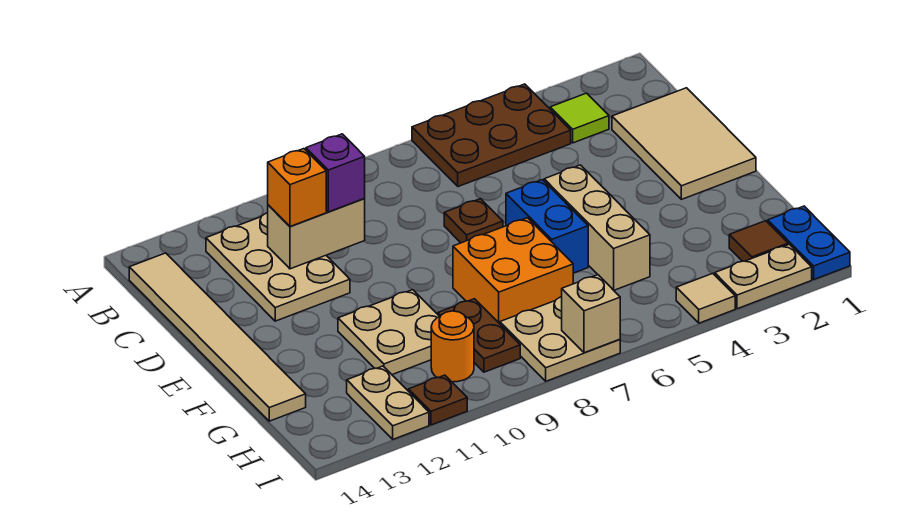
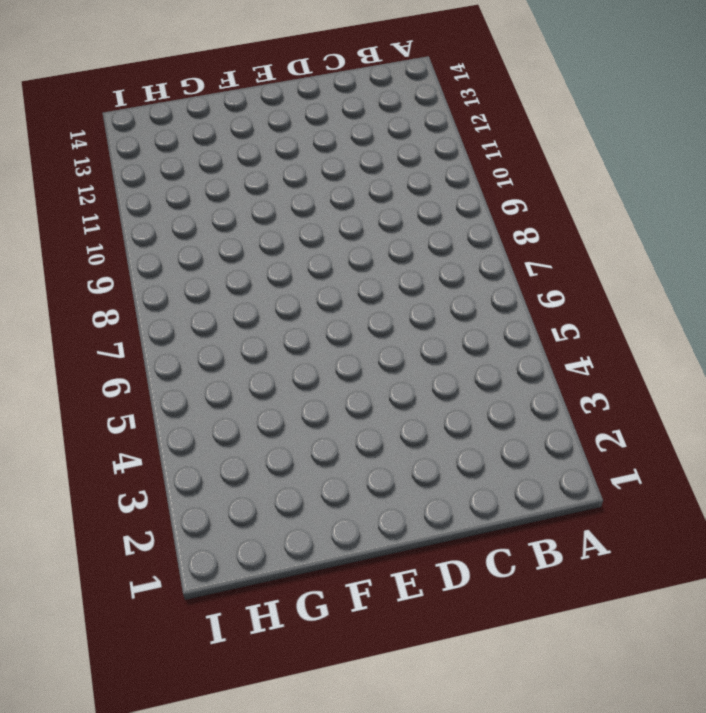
none -> brown plate A4:B6 level 1
none -> lime tile B3 level 1
none -> tan plate B11:D12 level 1

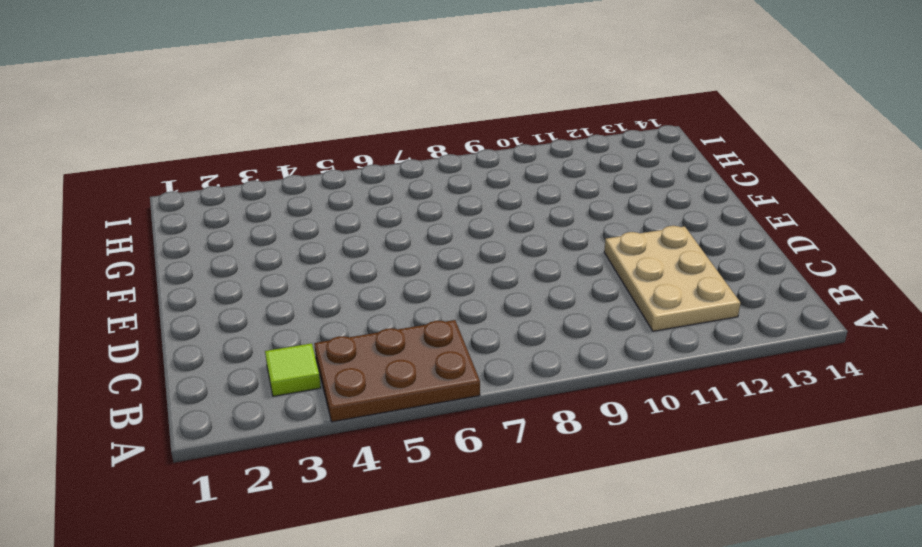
none -> tan tile B14:G14 level 1
none -> tan tile C1:E2 level 1
none -> brown plate D7 level 1

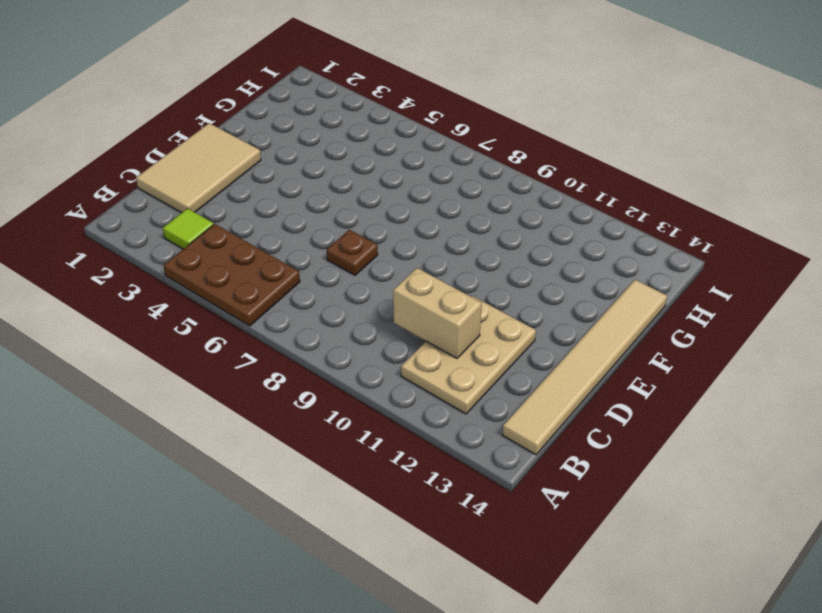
none -> tan brick E5:G5 level 1
none -> blue brick E6:F6 level 1
none -> orange brick F7:G8 level 1

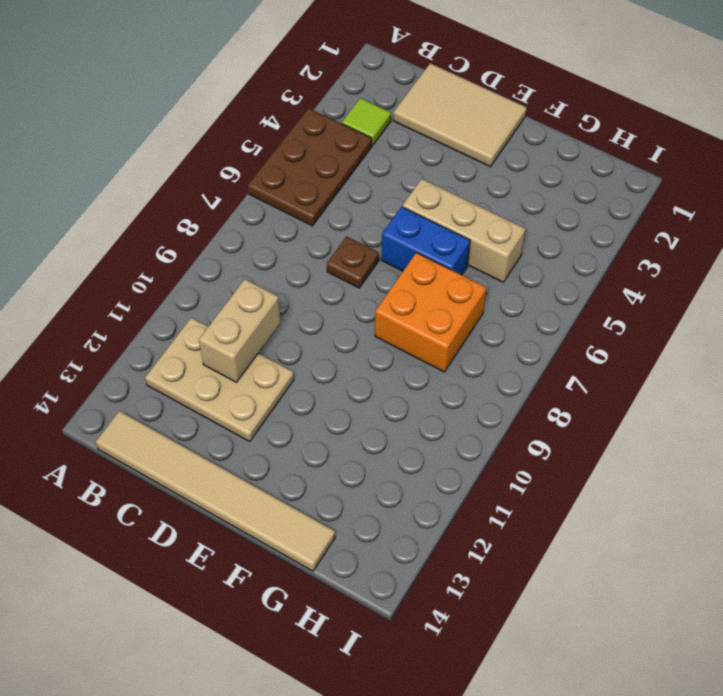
none -> tan plate F10:G11 level 1
none -> brown plate G9:H9 level 1
none -> blue plate H1:I1 level 1

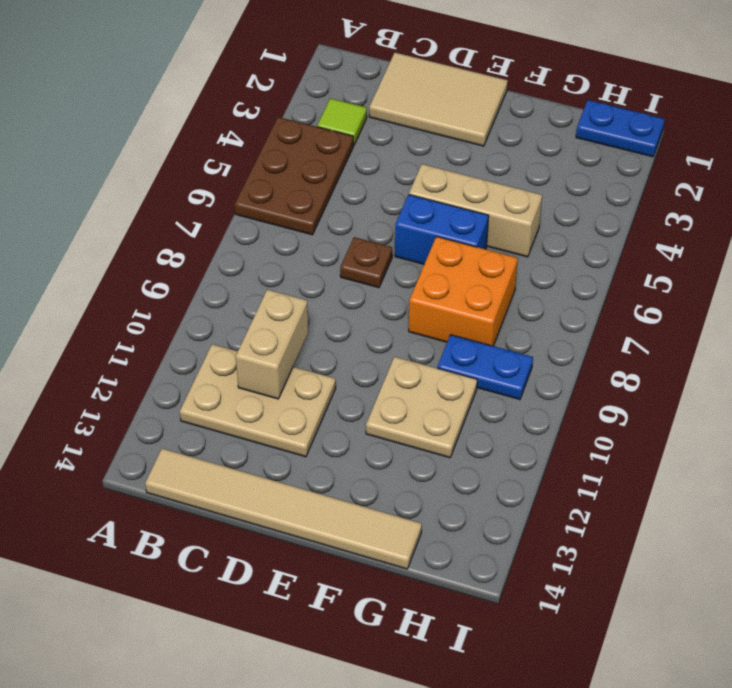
blue plate G9:H9 level 1 -> brown plate G9:H9 level 1
none -> brown tile H2 level 1
none -> tan plate H7:I8 level 1
none -> orange round brick H10 level 1

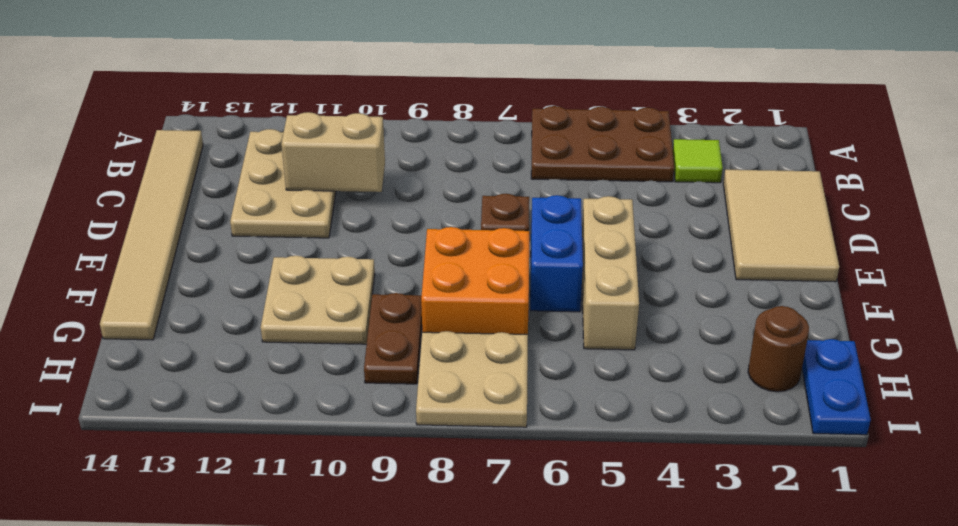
brown round brick H2 level 1 -> brown tile H2 level 1
none -> orange round brick H10 level 1
none -> tan plate H12:I12 level 1
none -> tan plate I2:I3 level 1

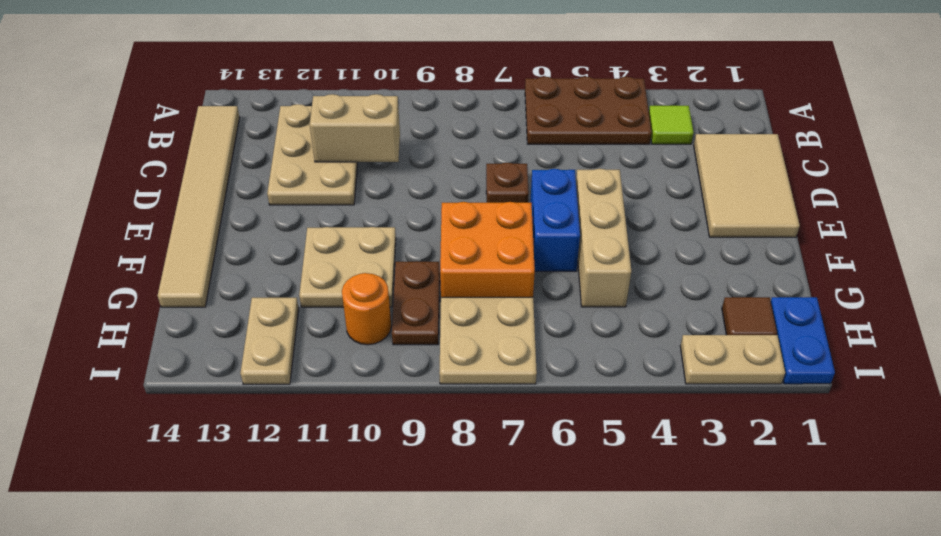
none -> tan tile I4 level 1
none -> brown plate I11 level 1
none -> tan brick I7 level 2

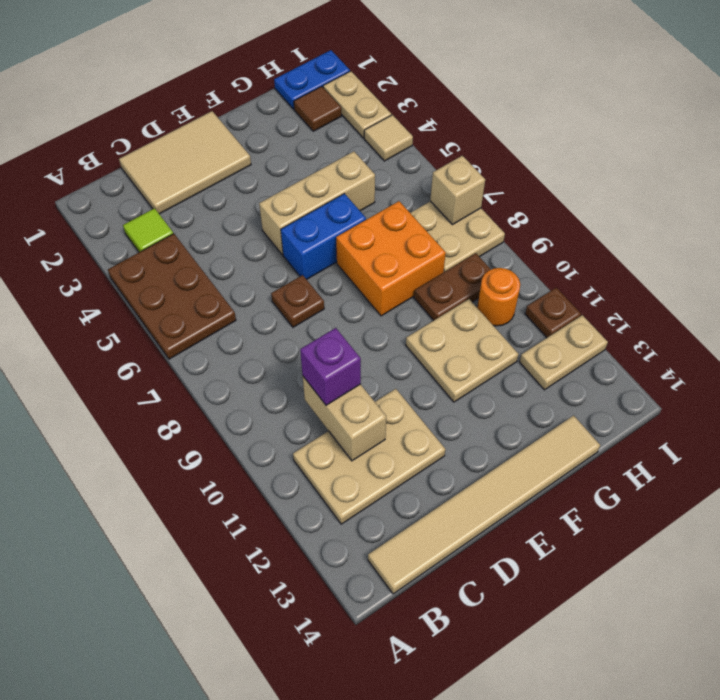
none -> orange brick C11 level 3

